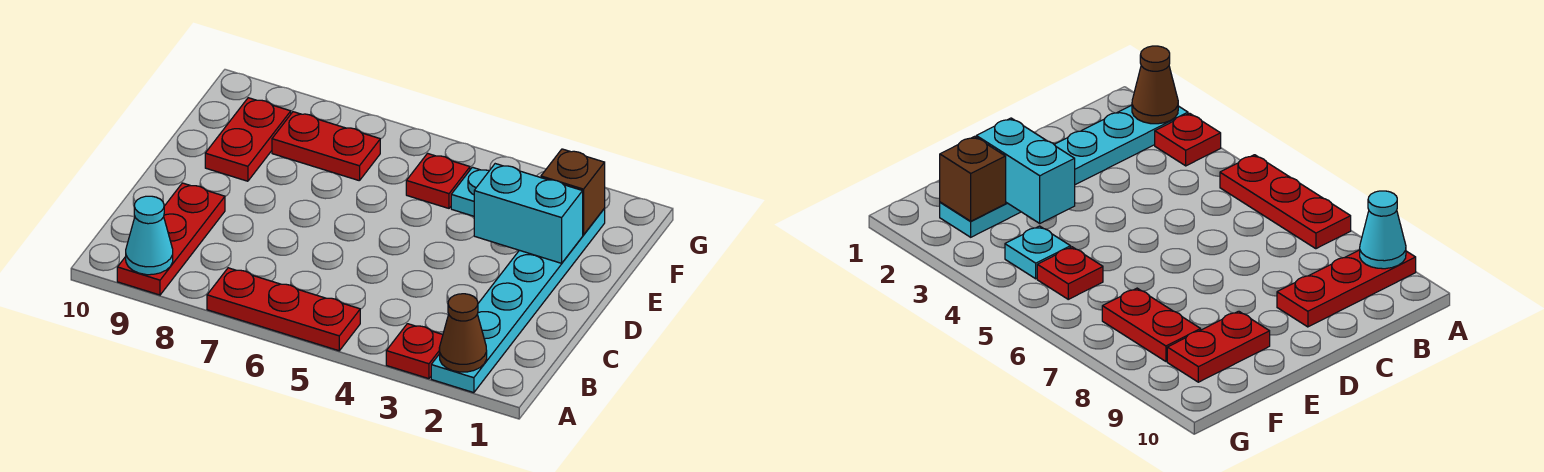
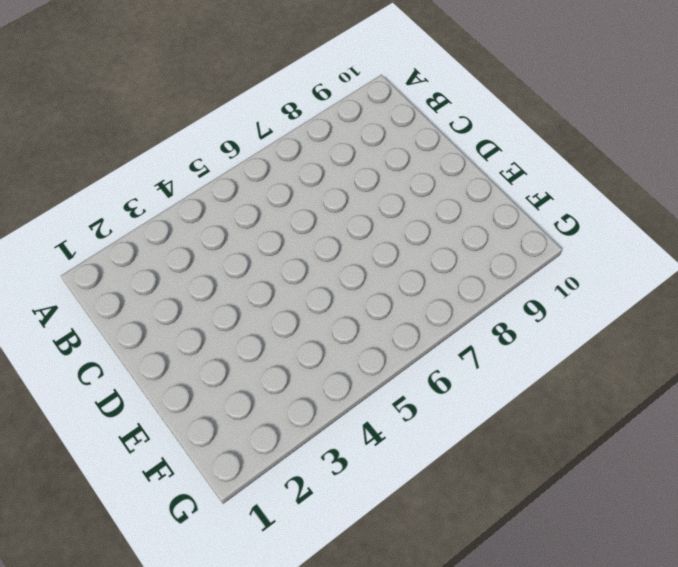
none -> cyan plate A2:F2 level 1
none -> red plate A3 level 1
none -> red plate A5:A7 level 1

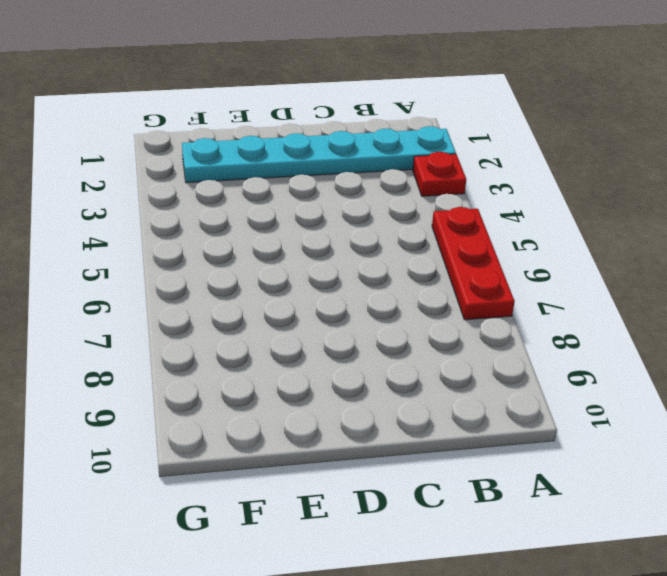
none -> red plate A9:C9 level 1
none -> red plate E9:F9 level 1
none -> cyan plate F4 level 1

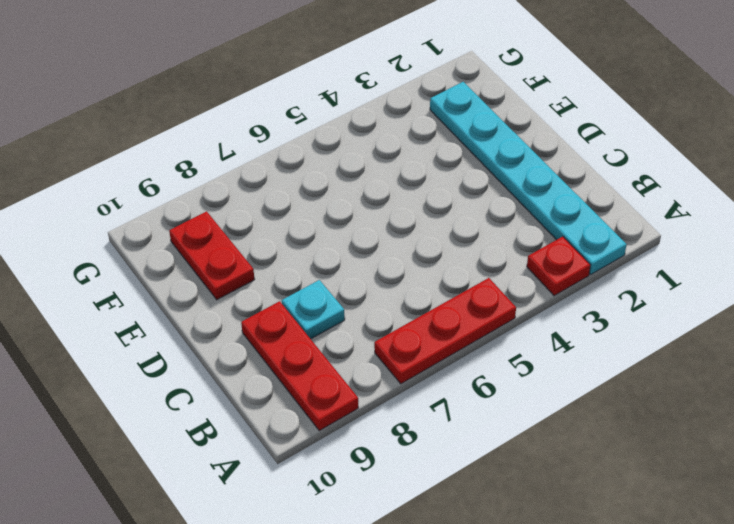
cyan plate C8 level 1 -> cyan plate F4 level 1
none -> red plate F5 level 1
none -> red plate F7:F8 level 1
none -> brown cone A2 level 2

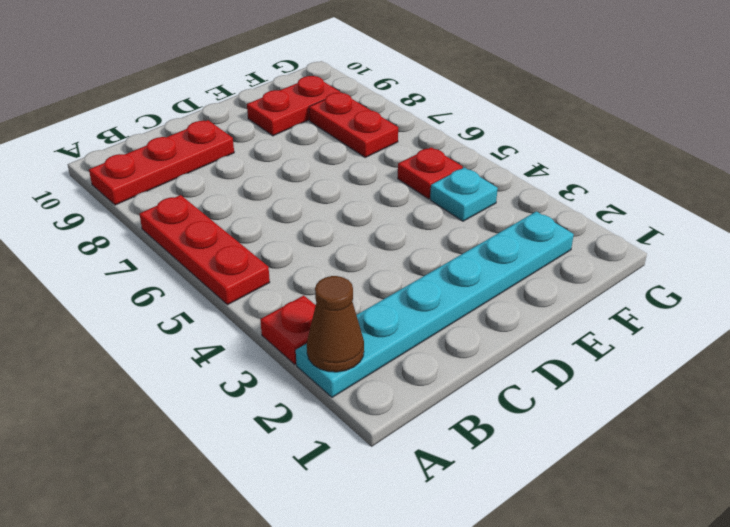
none -> cyan cone A9 level 2
none -> cyan brick E2:E3 level 2
none -> brown brick F2 level 2

